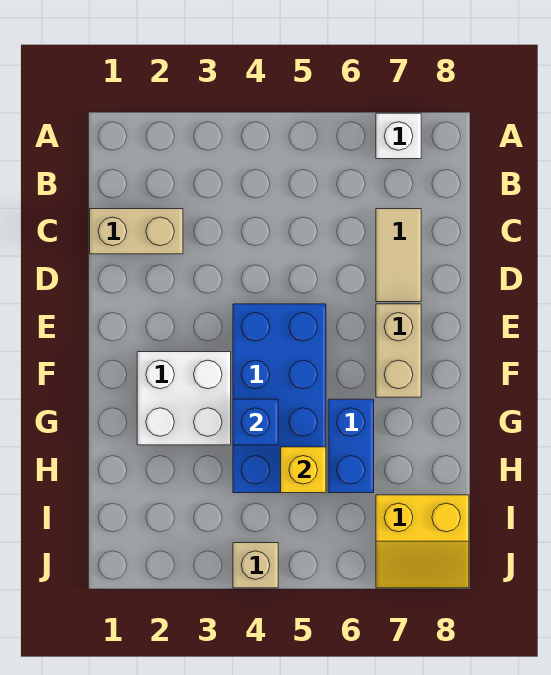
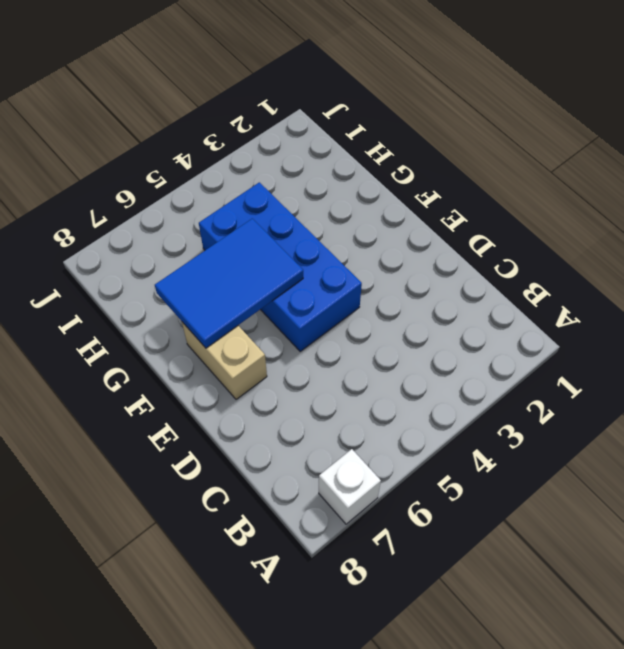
blue tile F5:G7 level 2 -> none
none -> tan brick C1:C2 level 1
none -> tan tile C7:D7 level 1

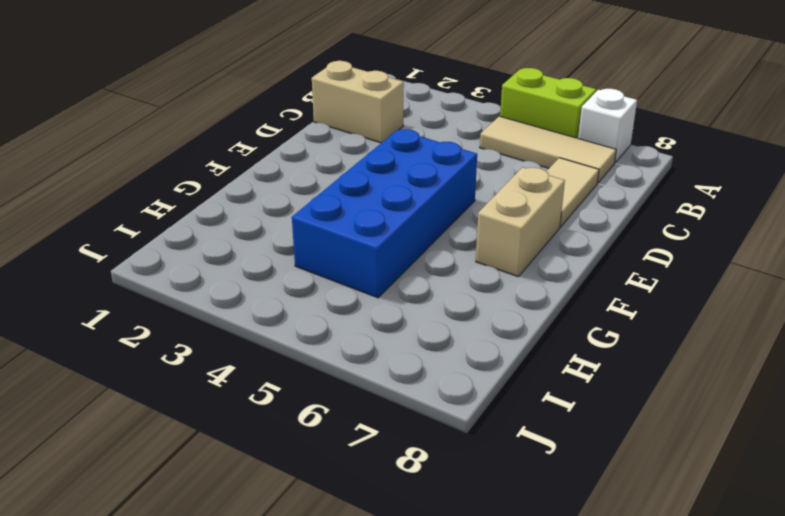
lime brick A5:A6 level 1 -> none
tan tile B5:B7 level 1 -> none
none -> white brick F2:G3 level 1
none -> blue brick G6:H6 level 1

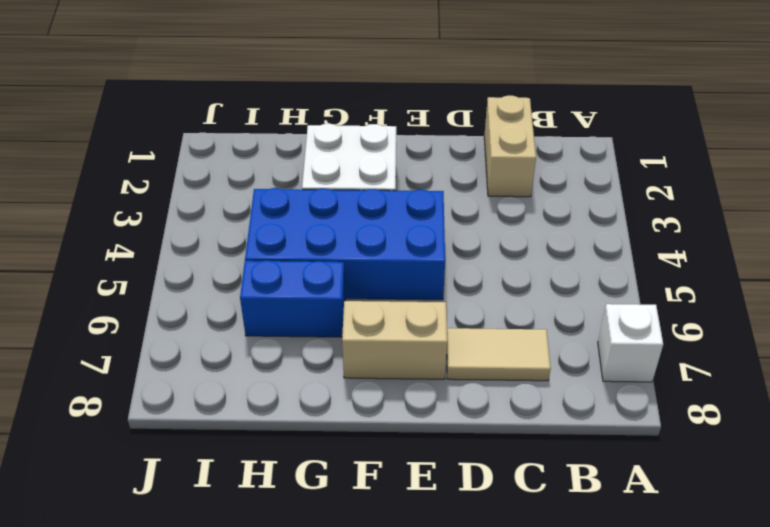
none -> yellow slope I7:J8 level 1 top I
none -> tan brick J4 level 1

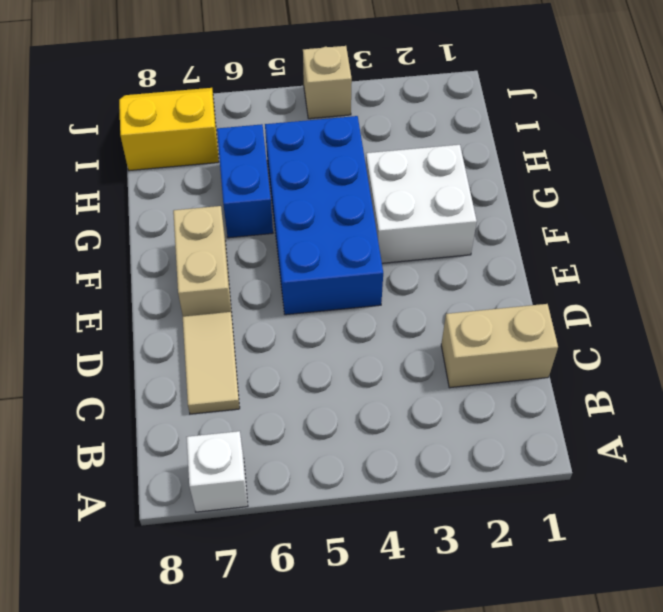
none -> blue brick G4 level 2
none -> yellow brick H5 level 2

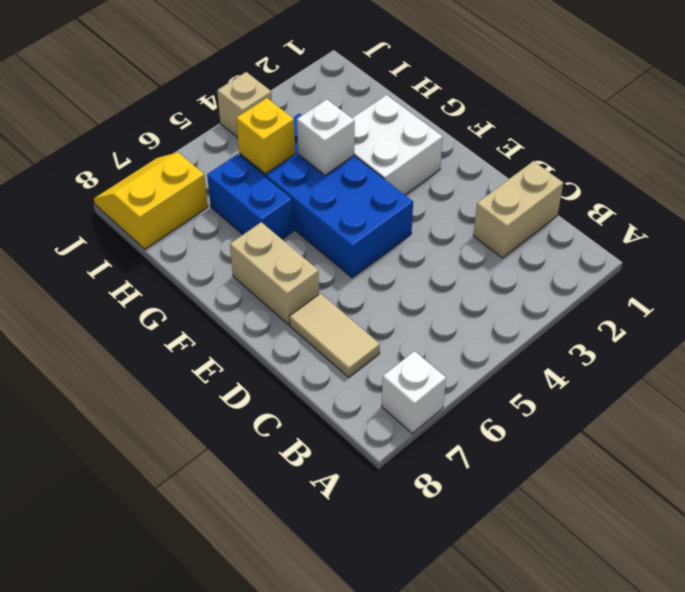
white brick G4 level 2 -> blue brick G4 level 2

